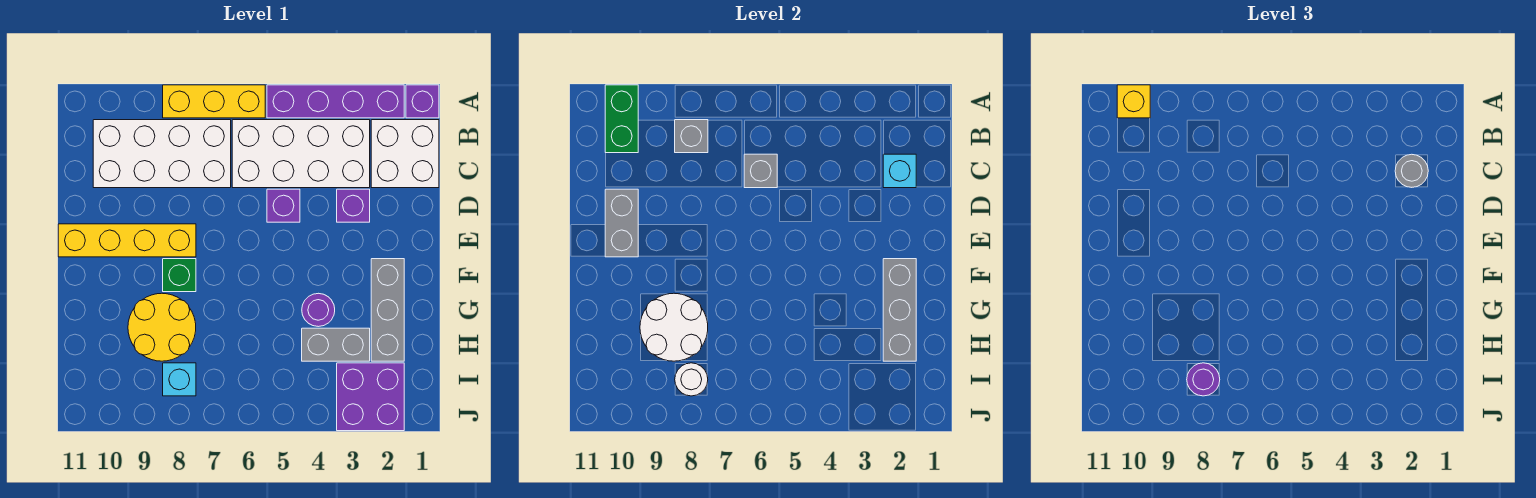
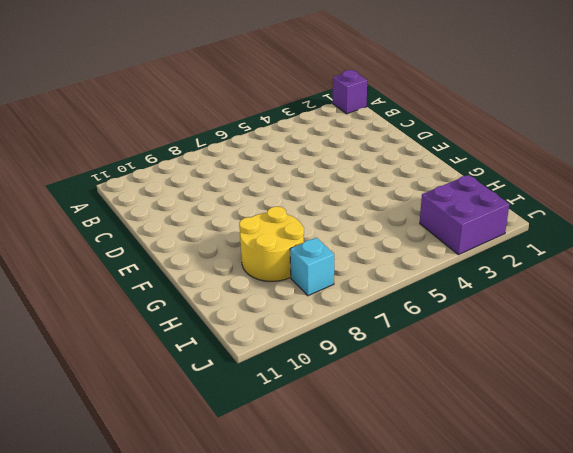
none -> purple brick A2:A5 level 1
none -> yellow brick A6:A8 level 1
none -> white brick B1:C2 level 1

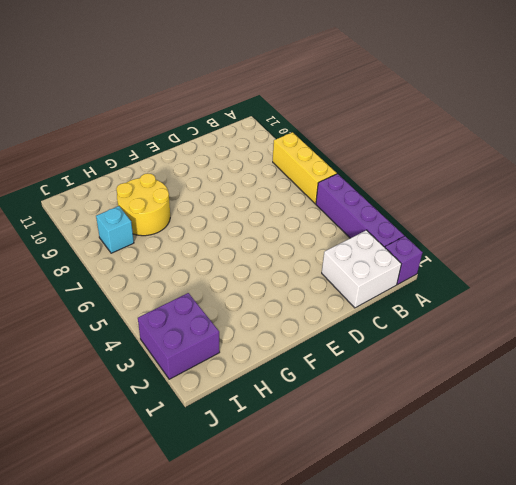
none -> white brick B3:C6 level 1
none -> white brick B7:C10 level 1
none -> purple brick D3 level 1

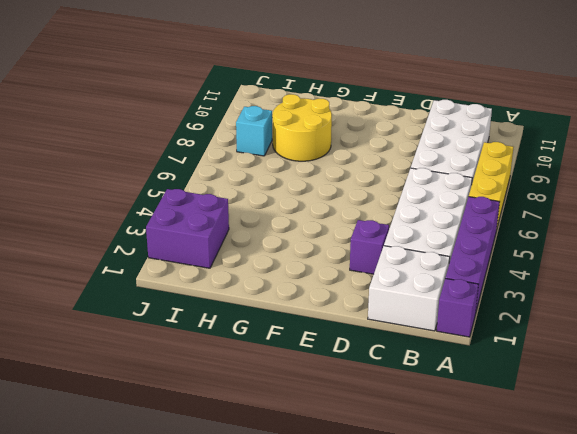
none -> purple brick D5 level 1
none -> yellow brick E8:E11 level 1
none -> grey brick F2:H2 level 1

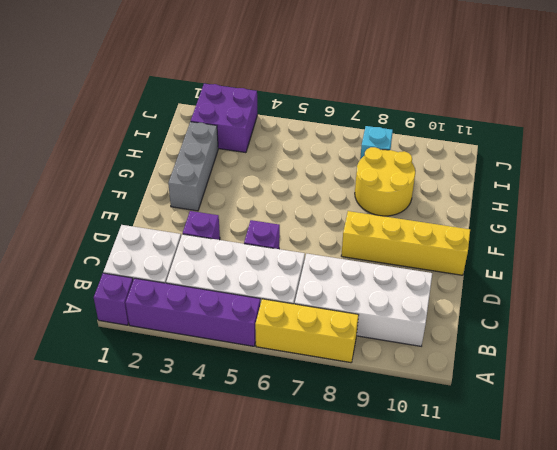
none -> green brick F8 level 1
none -> purple round brick G4 level 1
none -> grey brick H3:H4 level 1

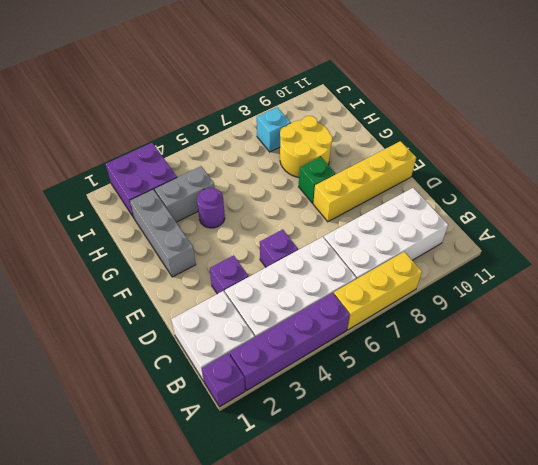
none -> green brick A10:B10 level 2
none -> grey brick B8 level 2
none -> cyan brick C2 level 2

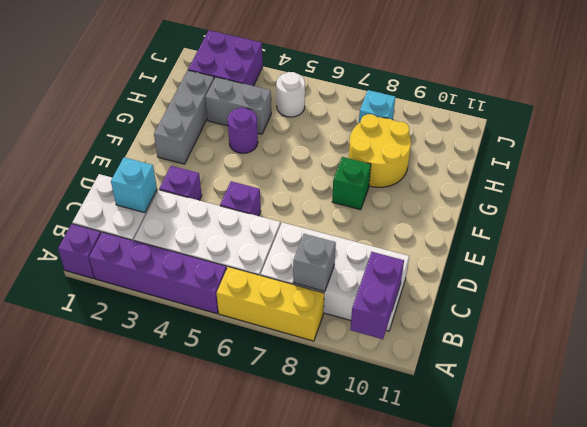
purple brick A10:B10 level 2 -> green brick A10:B10 level 2
white round brick I5 level 1 -> white round brick I8 level 2
none -> yellow brick E8:E11 level 1
none -> grey brick C6 level 2
none -> grey brick D10:E10 level 2

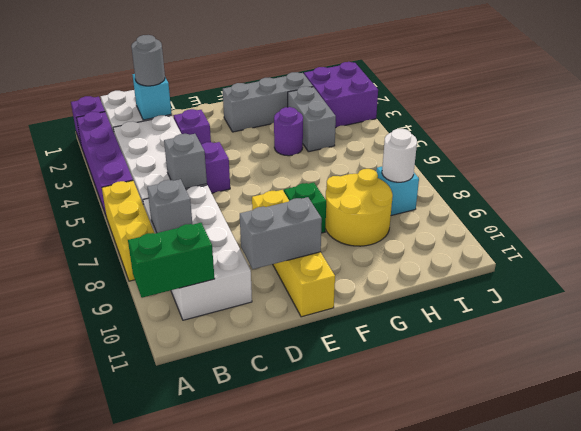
none -> grey brick F2:H2 level 2
none -> white round brick G8:H9 level 2
none -> yellow brick A10 level 3

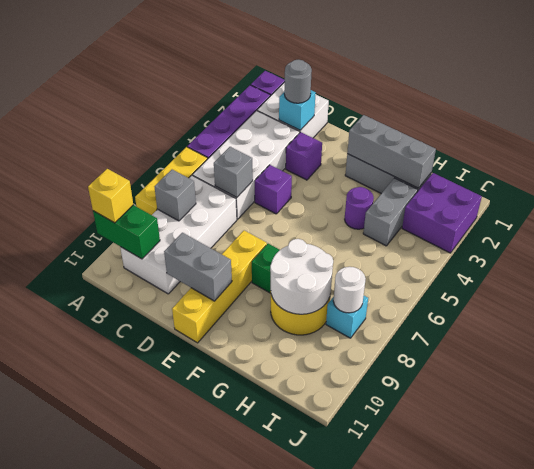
none -> purple round brick I8 level 3

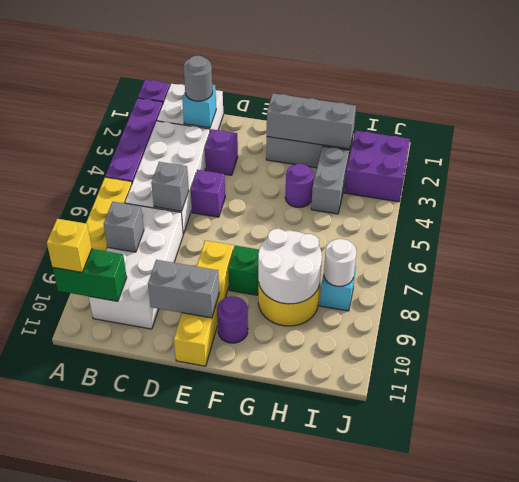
purple round brick F10 level 1 -> purple round brick I8 level 3

